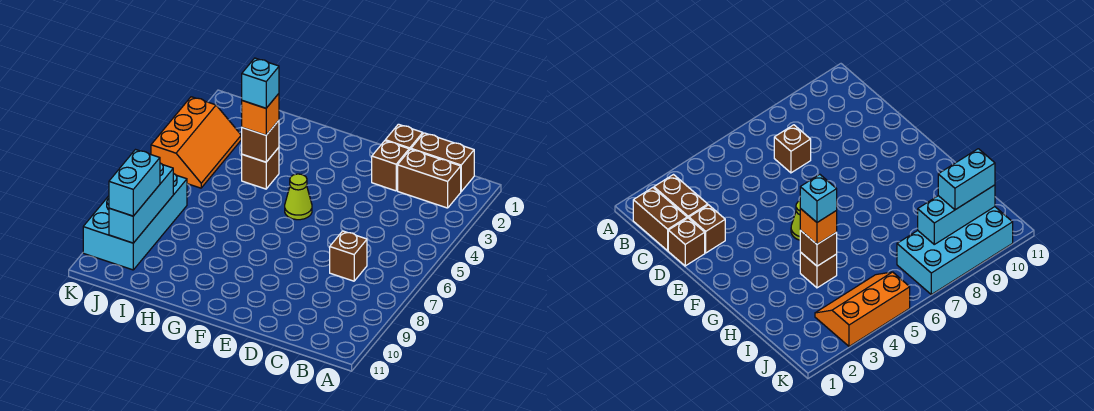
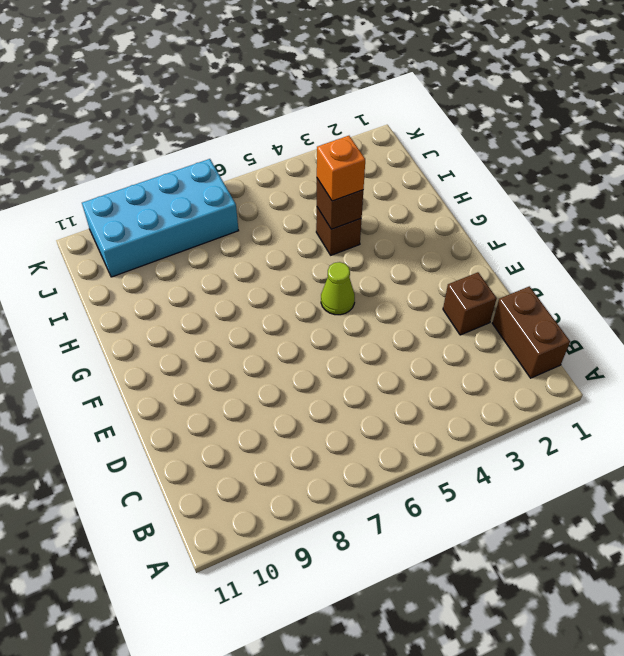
none -> brown brick B2:C2 level 1
none -> brown brick C7 level 1
none -> brown brick D1 level 1

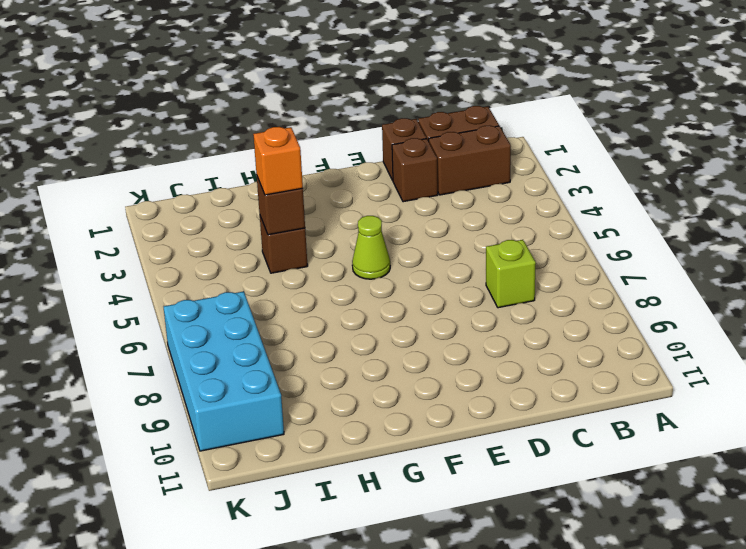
lime brick C7 level 1 -> brown brick C7 level 1
none -> orange slope J3:K5 level 1 top K
none -> cyan brick J8:J10 level 2
none -> cyan brick J9:J10 level 3

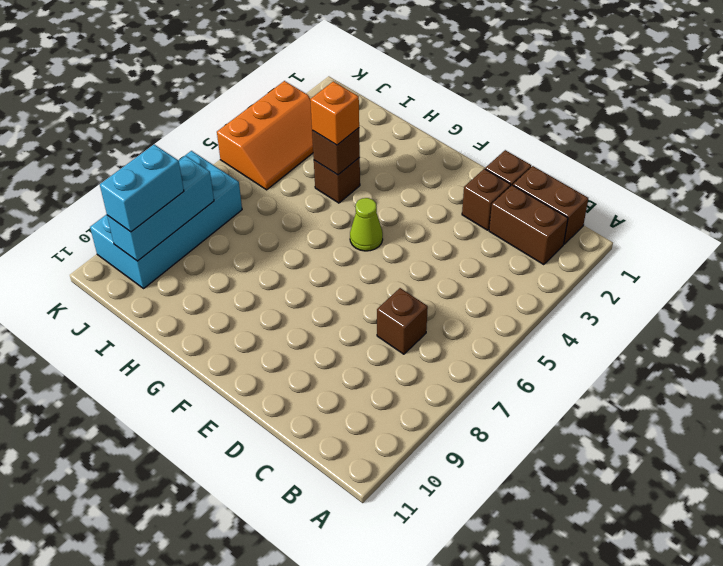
none -> cyan brick H4 level 4

